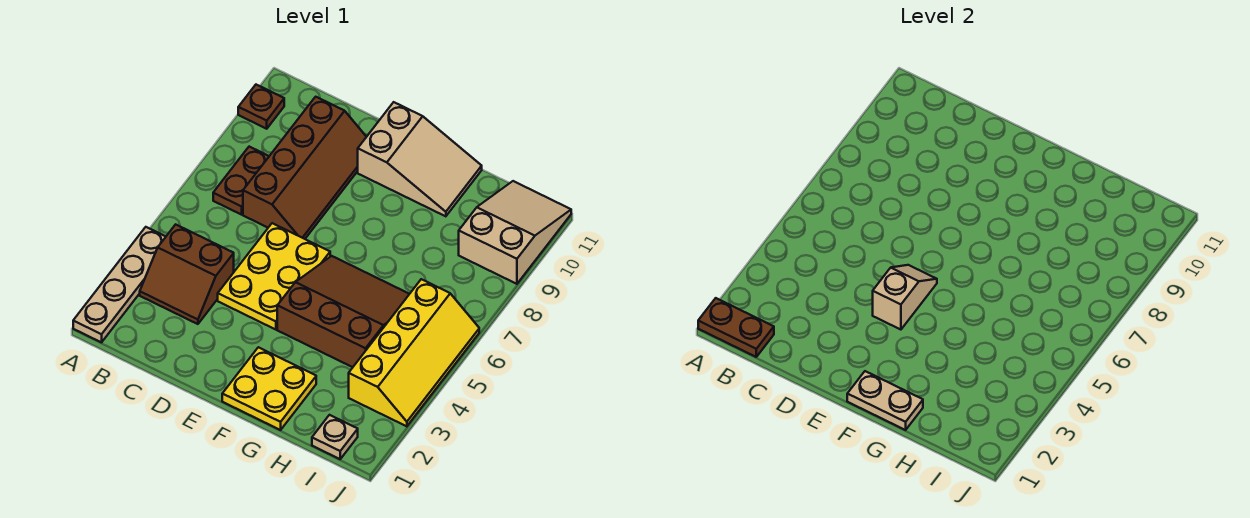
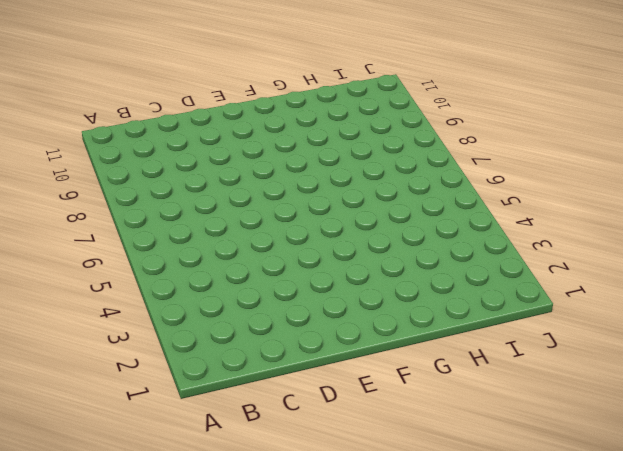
none -> tan plate A1:A4 level 1
none -> brown plate A10 level 1
none -> brown slope B3:C4 level 1 top 4

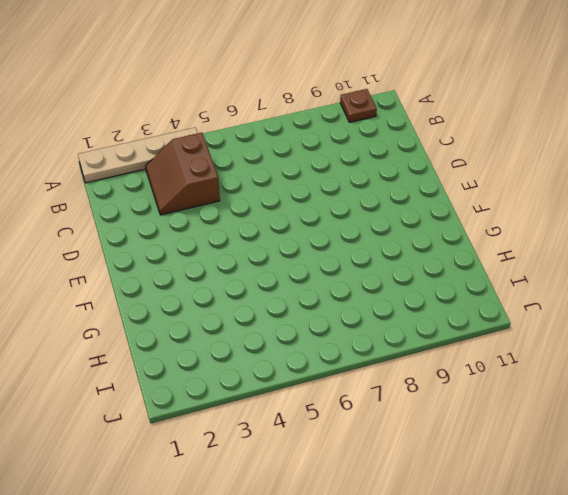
none -> brown plate B7:B8 level 1
none -> brown slope C7:D10 level 1 top C
none -> yellow plate D4:E6 level 1

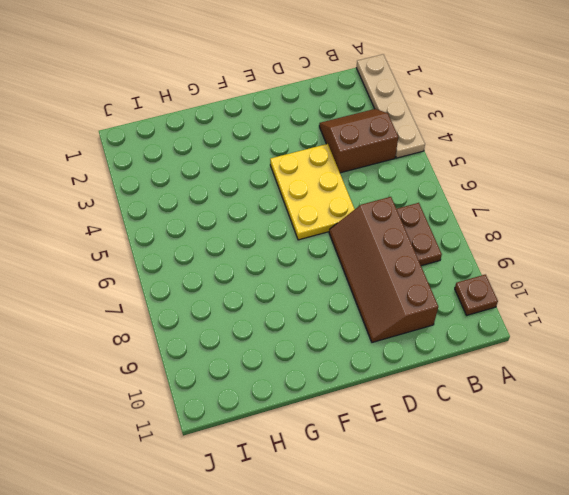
none -> tan slope E10:G11 level 1 top E
none -> yellow plate F1:G2 level 1
none -> brown slope F4:H6 level 1 top 4

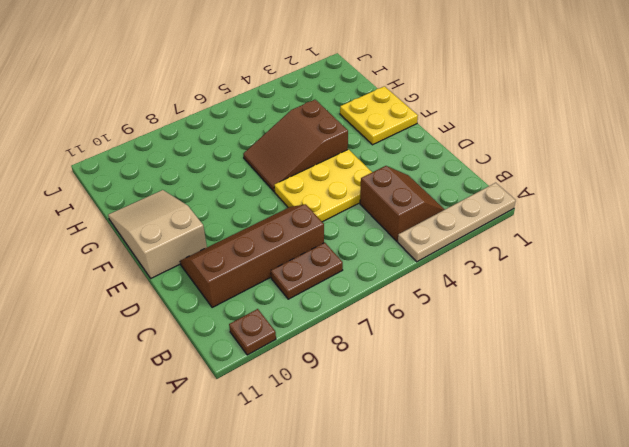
brown slope F4:G6 level 1 top 4 -> brown slope F4:H6 level 1 top 4
none -> tan plate I1 level 1
none -> yellow slope I3:J6 level 1 top I
none -> tan slope I9:J11 level 1 top 9

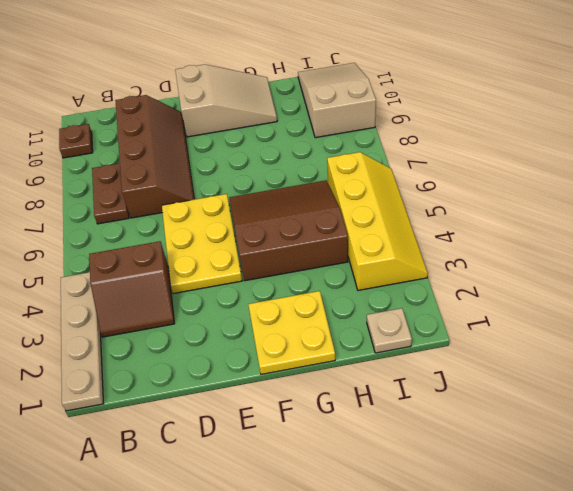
none -> brown plate A1:B1 level 2
none -> tan slope E4:E5 level 2 top 4
none -> tan plate F1:G1 level 2

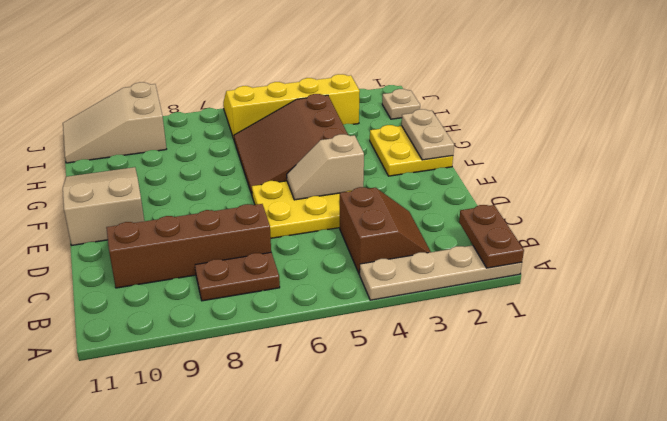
none -> brown plate A10 level 1

